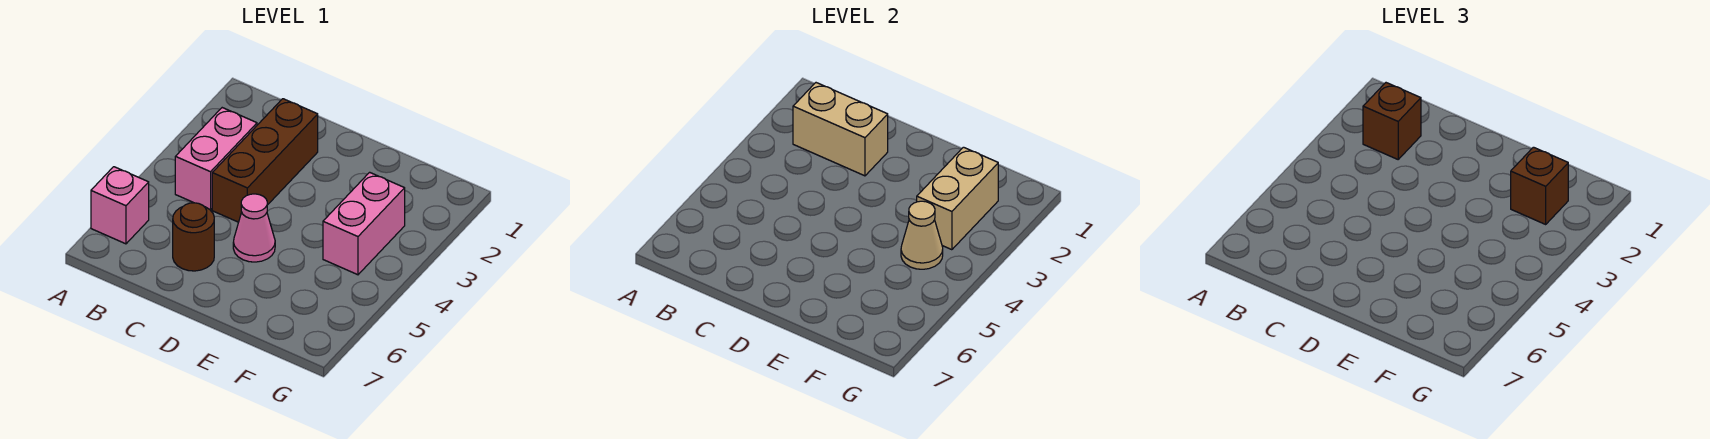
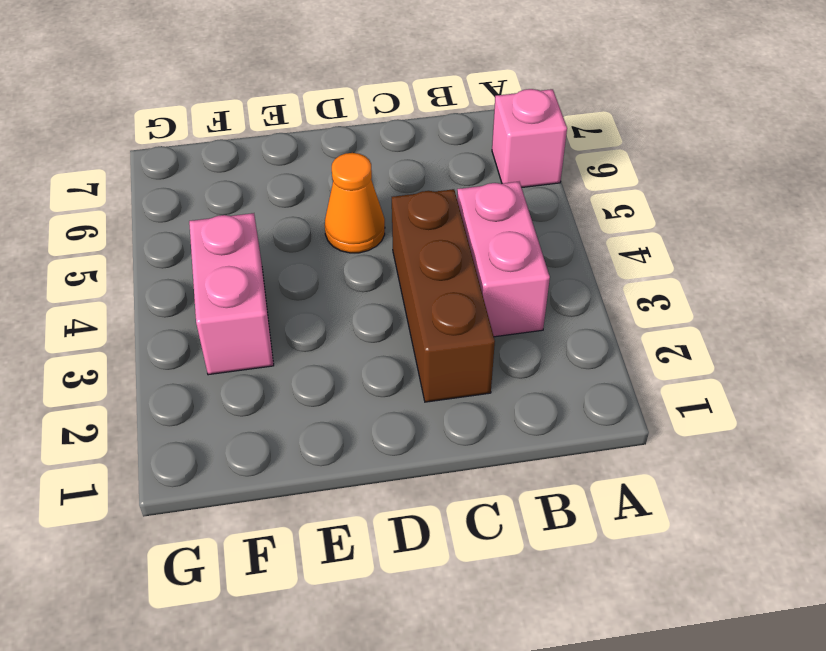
orange cone D5 level 1 -> pink cone D5 level 1
none -> brown round brick C6 level 1
none -> tan brick B2:C2 level 2

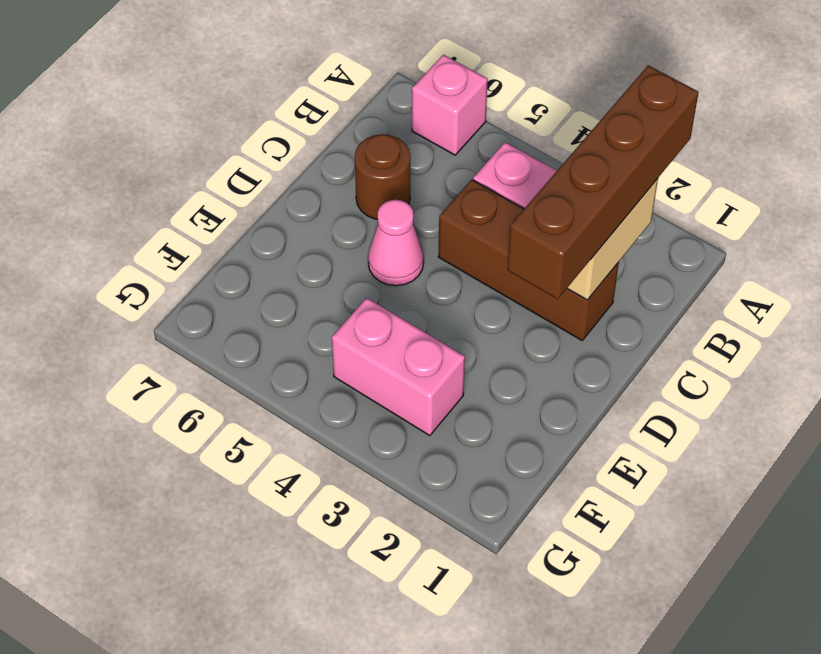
brown brick A2:D2 level 3 -> brown brick B2 level 3
none -> tan brick F2:F3 level 2
none -> tan cone F4 level 2

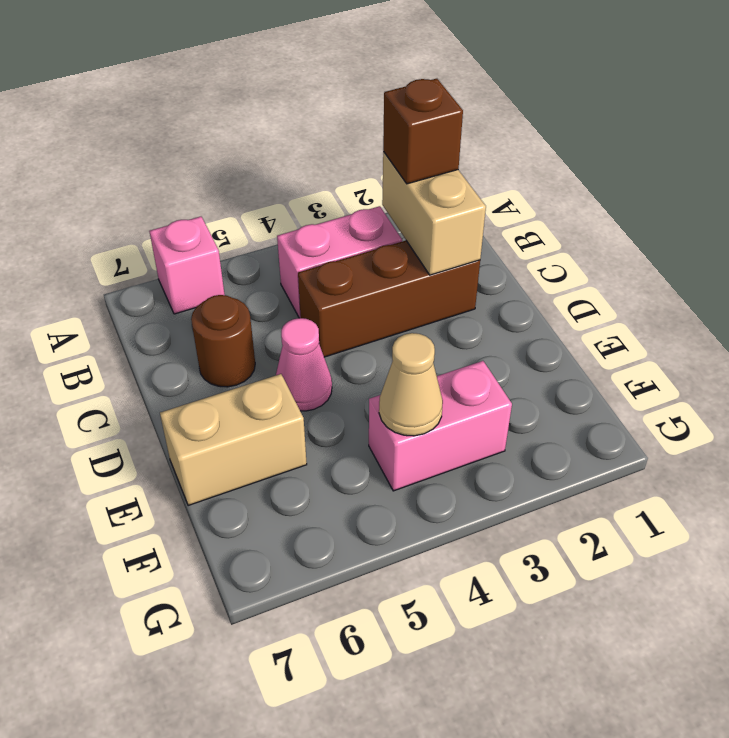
tan brick E6:E7 level 1 -> tan brick F2:F3 level 2
none -> brown brick F2 level 3

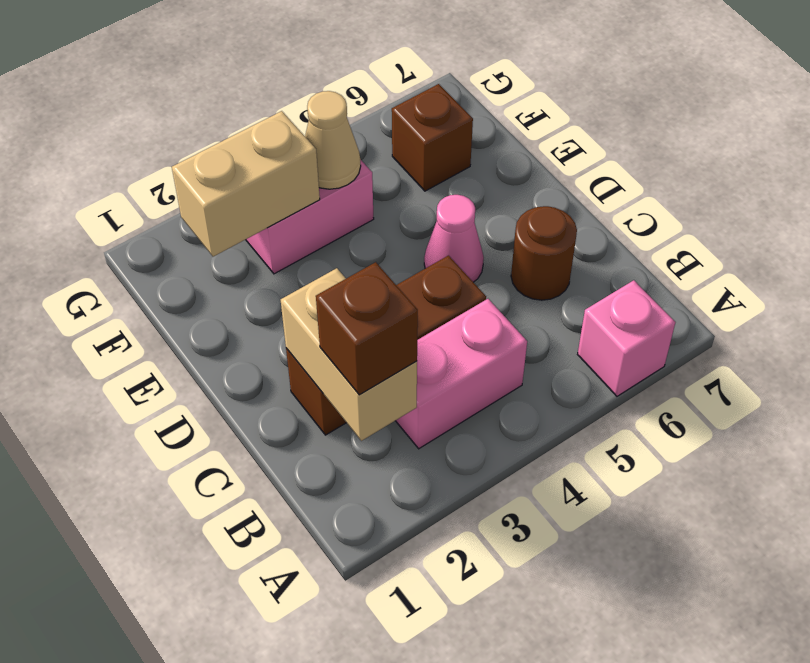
brown brick F6 level 1 -> brown brick F2 level 3

